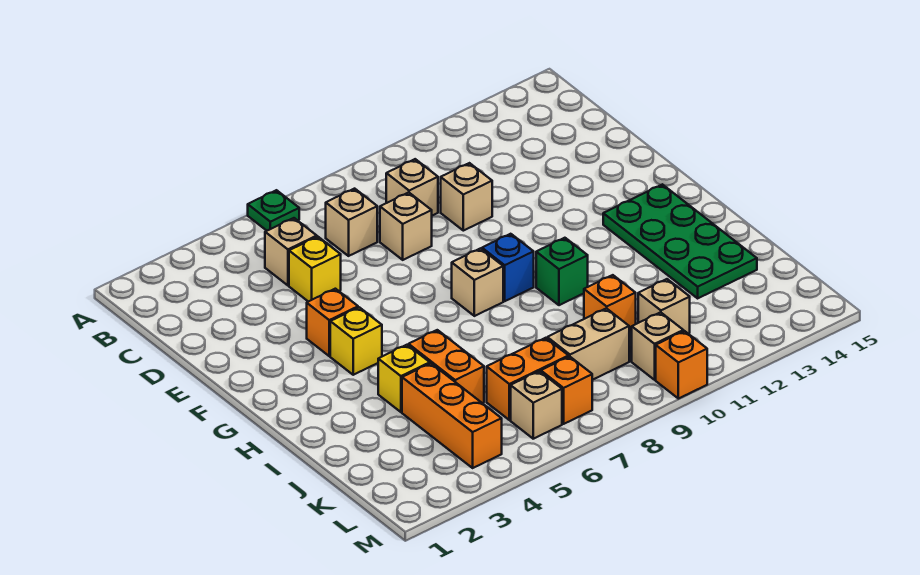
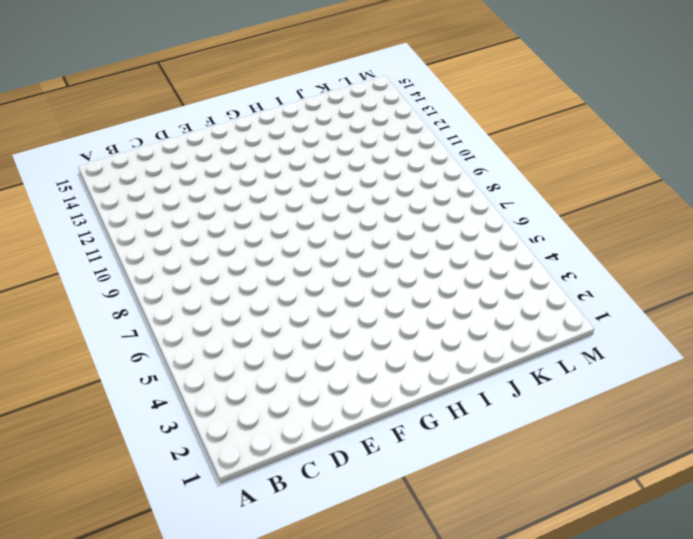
none -> green plate A6 level 1
none -> tan brick C5 level 1
none -> tan brick C7 level 1

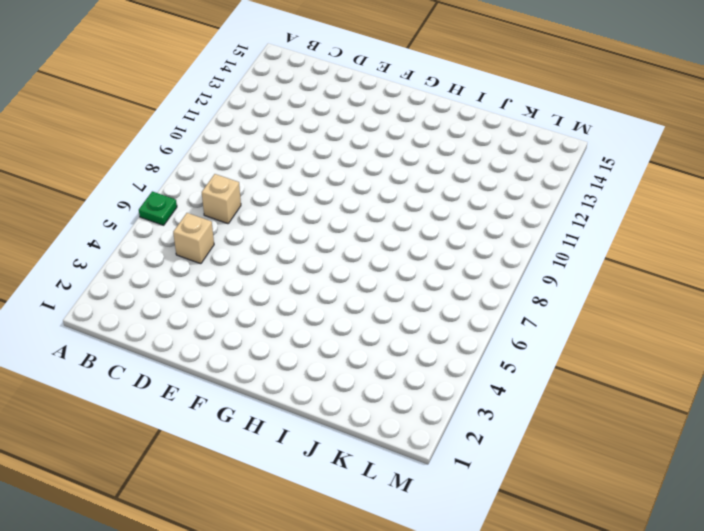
none -> tan brick C9 level 1
none -> yellow brick D5 level 1
none -> tan brick D8 level 1

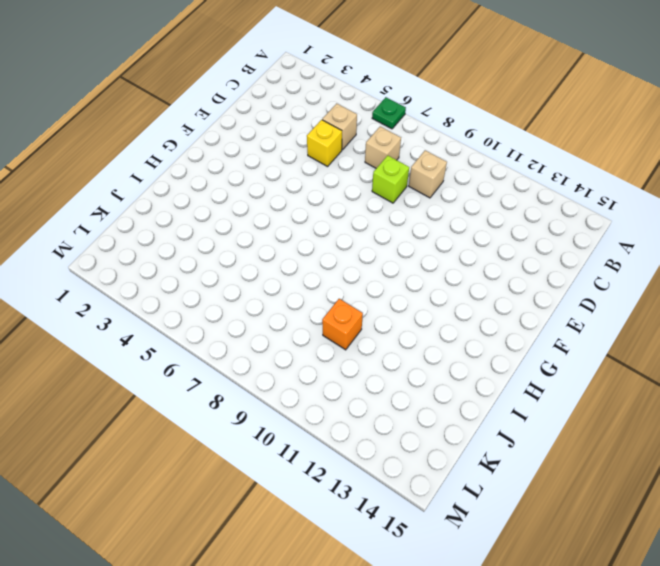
lime brick D8 level 1 -> tan brick D8 level 1
none -> tan brick D10 level 1
none -> orange brick F4 level 1
none -> yellow brick G4 level 1

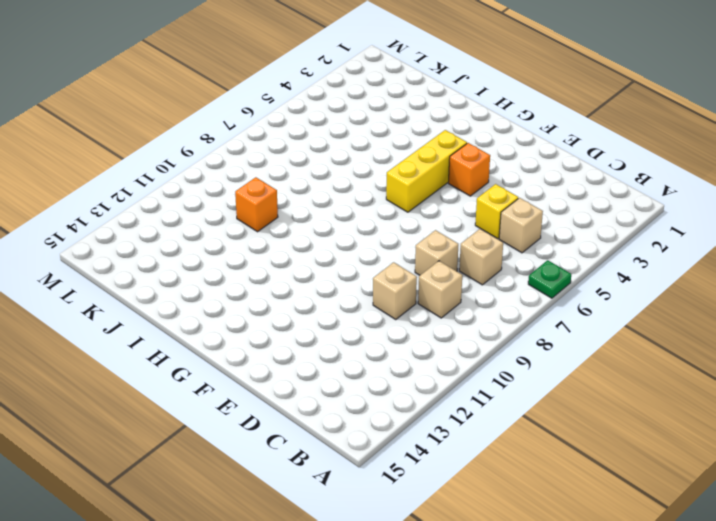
yellow brick G4:G6 level 1 -> yellow brick G4 level 1
none -> tan brick G8 level 1
none -> blue brick G9 level 1
none -> green plate G13:J14 level 1

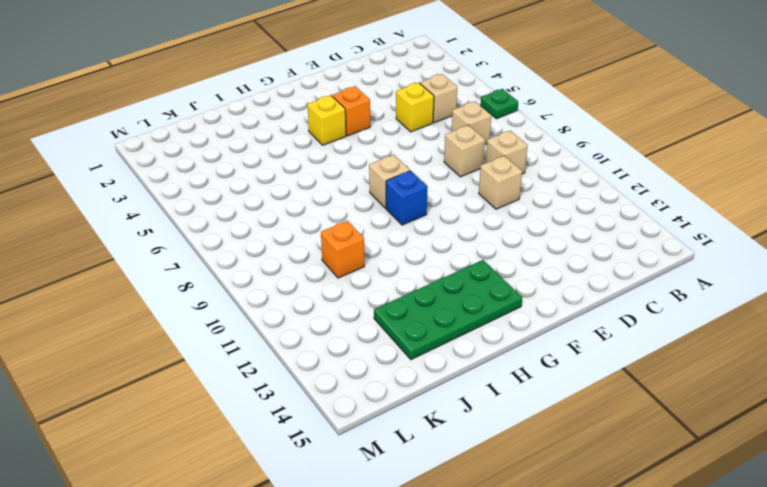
none -> green brick H10 level 1
none -> yellow brick I4 level 1
none -> orange brick I5:J5 level 1

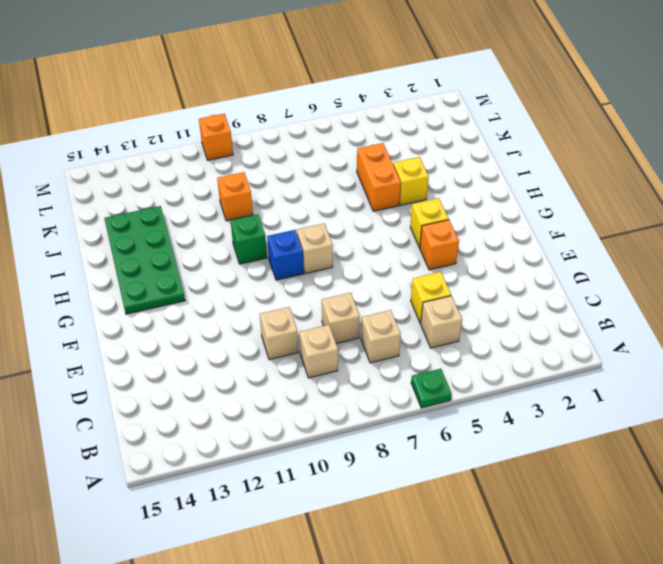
none -> orange brick J4:L4 level 1
none -> orange brick K6:K7 level 1
none -> tan brick K8:K9 level 1

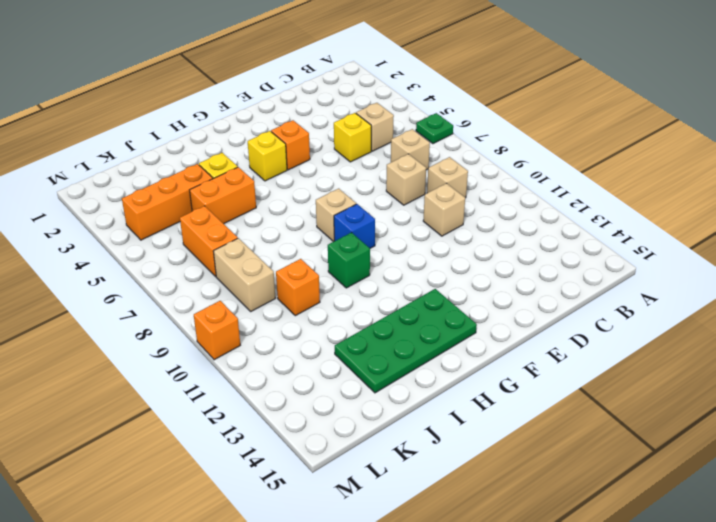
none -> tan brick K11 level 1
none -> tan brick L6 level 1
none -> orange brick L7 level 1

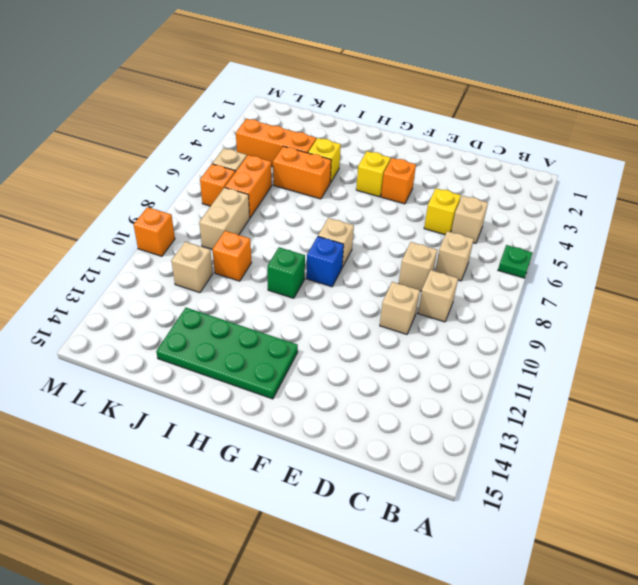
none -> tan brick L10 level 1

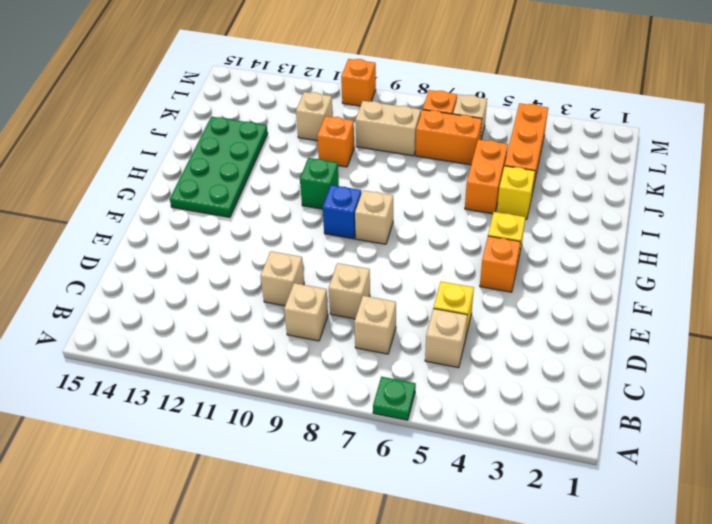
none -> tan brick L10 level 1

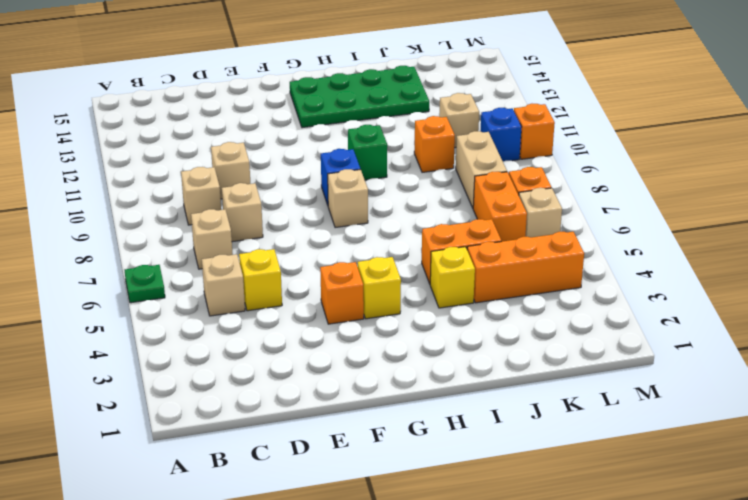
blue brick L10 level 1 -> tan brick L10 level 1

